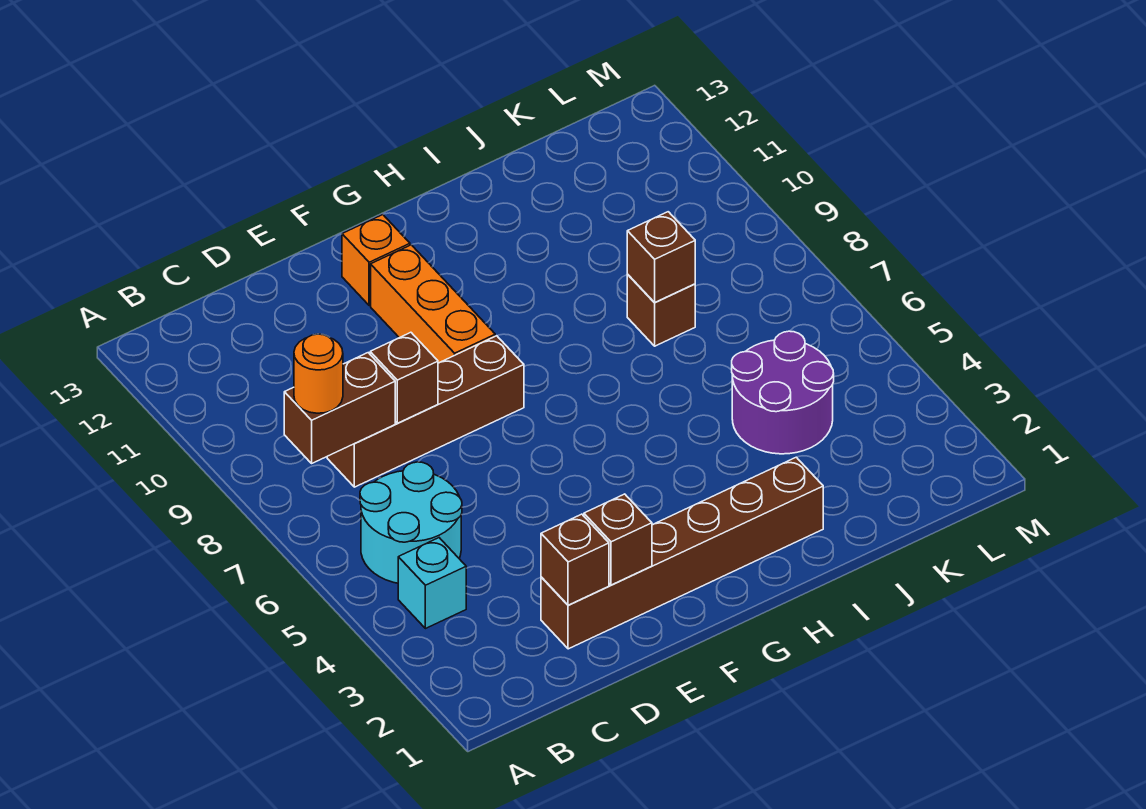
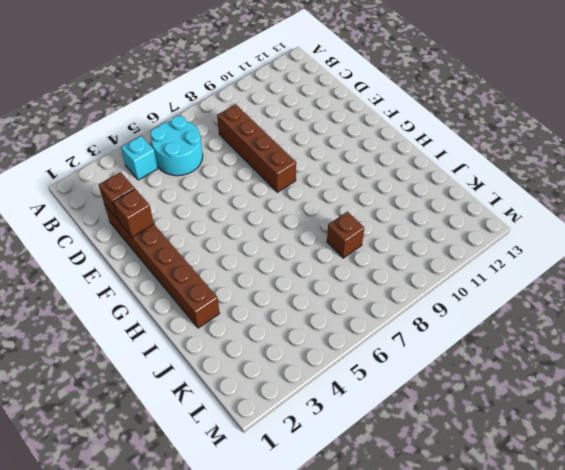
none -> orange brick F9:F11 level 1
none -> orange brick F12 level 1
none -> purple round brick J4:K5 level 1

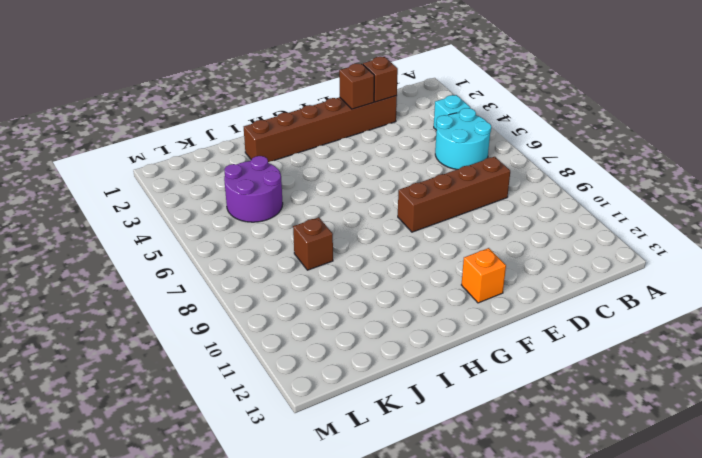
none -> orange brick F9:F11 level 1
none -> brown brick B8:C8 level 2
none -> brown brick D8 level 2

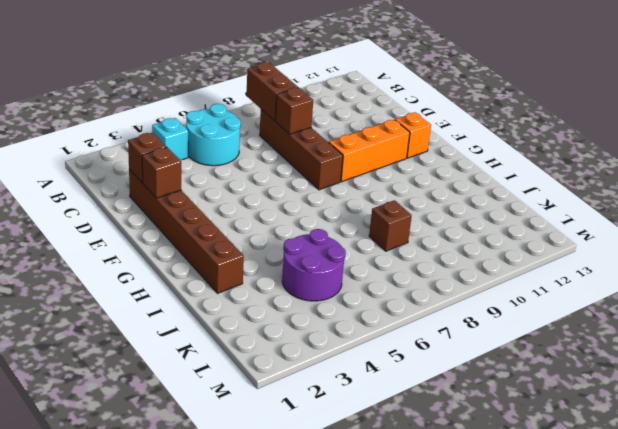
none -> brown brick J8 level 2
none -> orange round brick B8 level 3

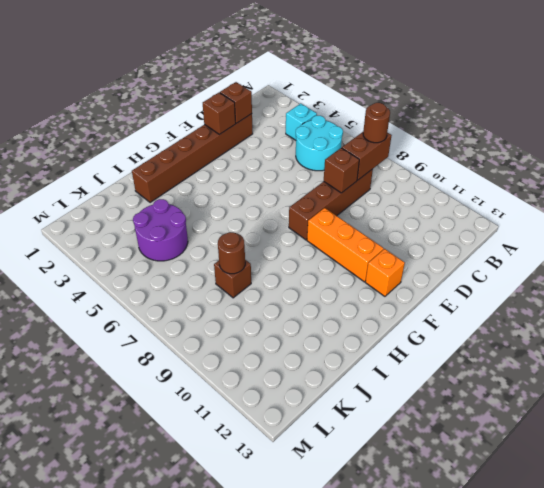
brown round brick B8 level 3 -> orange round brick B8 level 3
brown round brick J8 level 2 -> brown brick J8 level 2

